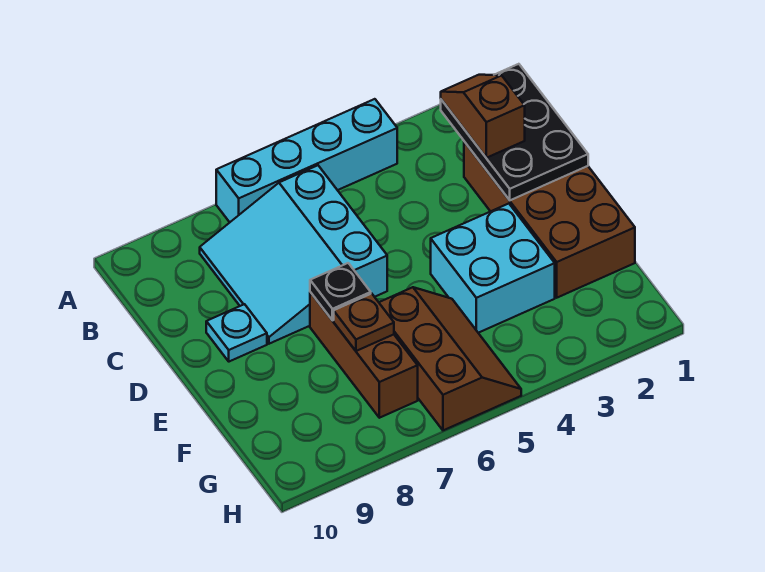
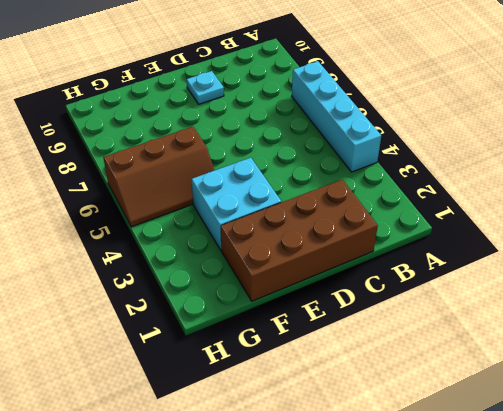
none -> cyan slope B6:D8 level 1 top 6
none -> brown brick E7:G7 level 1

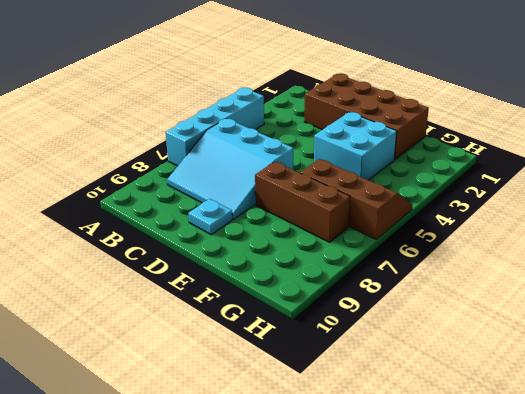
none -> black plate B1:D2 level 2
none -> black plate E7 level 2

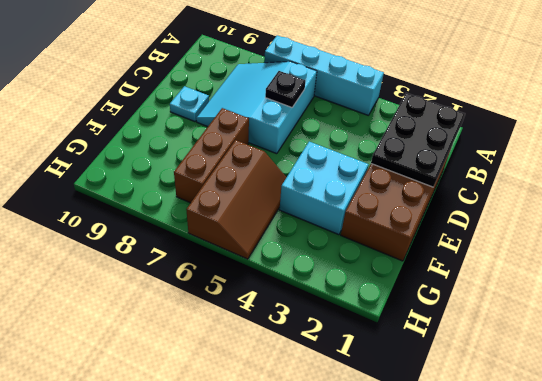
black plate C6 level 2 -> black plate E7 level 2
none -> brown plate F7 level 2
none -> brown slope B2:C2 level 3 top C

